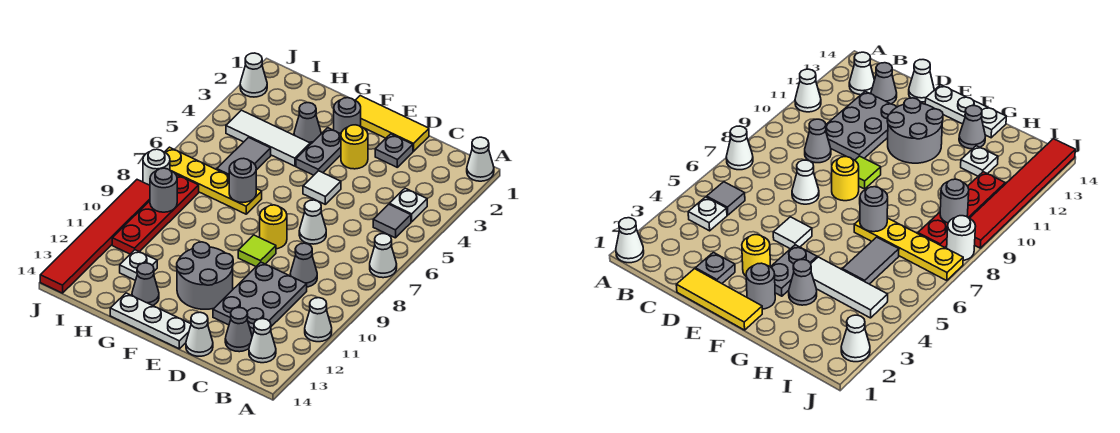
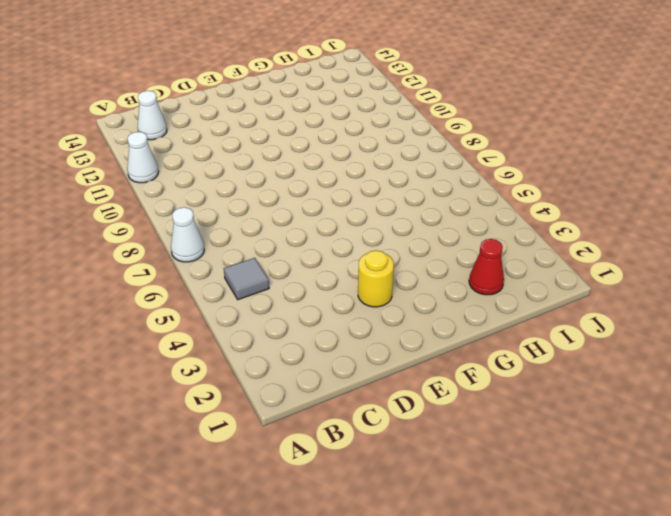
red cone H2 level 1 -> none
none -> white cone A1 level 1
none -> white plate B4 level 1
none -> grey cone C9 level 1
none -> grey plate C10:D12 level 1

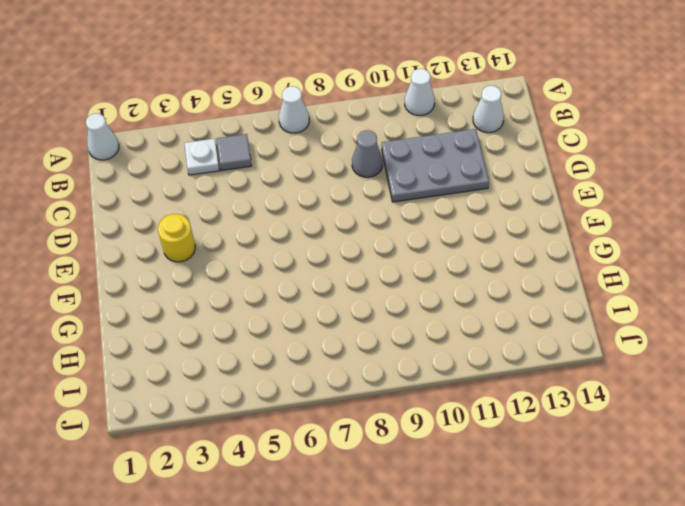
none -> grey cone C13 level 1
none -> yellow tile D1:F1 level 1
none -> grey plate D2 level 1
none -> white cone D7 level 1

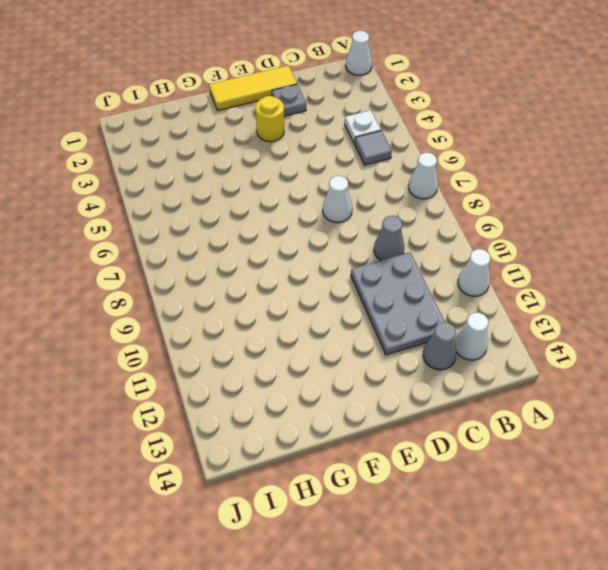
none -> white cone D14 level 1
none -> white tile E5 level 1
none -> yellow round brick E8 level 1
none -> lime tile E9 level 1

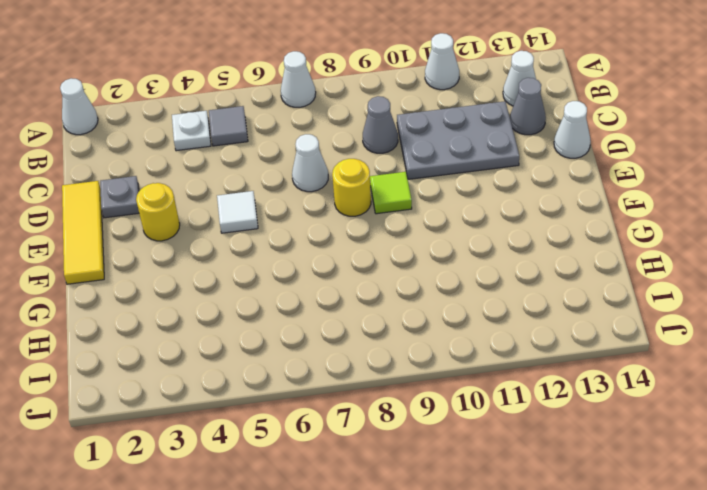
none -> grey round brick E11:F12 level 1
none -> white plate E14:G14 level 1
none -> grey round brick F2 level 1
none -> grey plate F3:F4 level 1

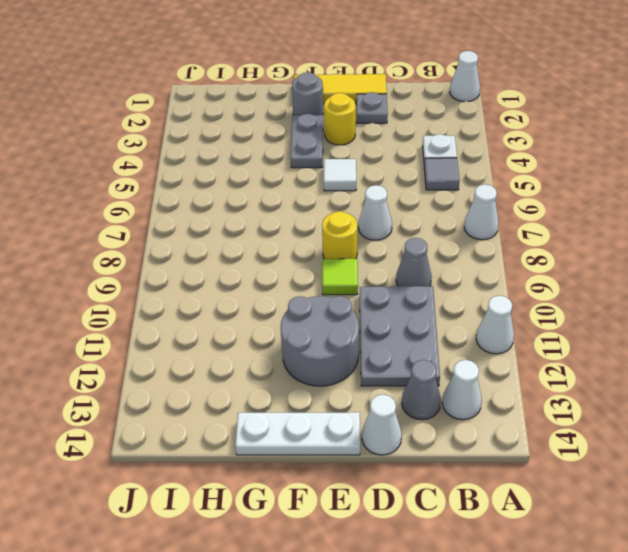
none -> grey cone G3 level 1
none -> white tile G4:I4 level 1
none -> yellow plate G7:J7 level 1
none -> grey cone G13 level 1

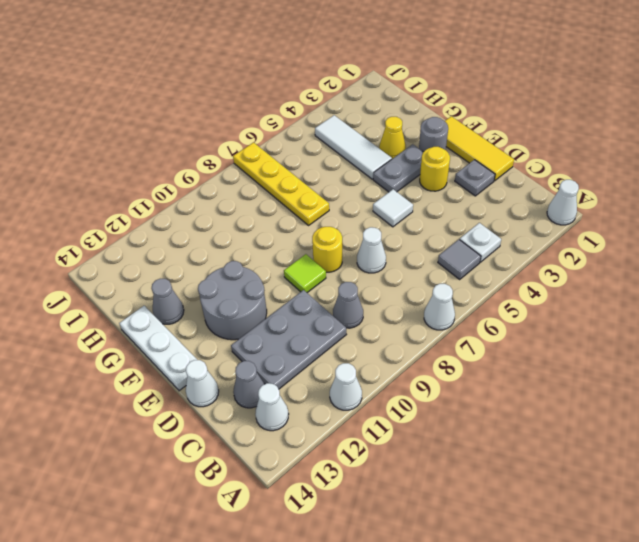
yellow cone G3 level 1 -> grey cone G3 level 1
none -> grey tile H5:H6 level 1
none -> white plate H12 level 1
none -> red plate I8:I11 level 1
none -> white cone J2 level 1

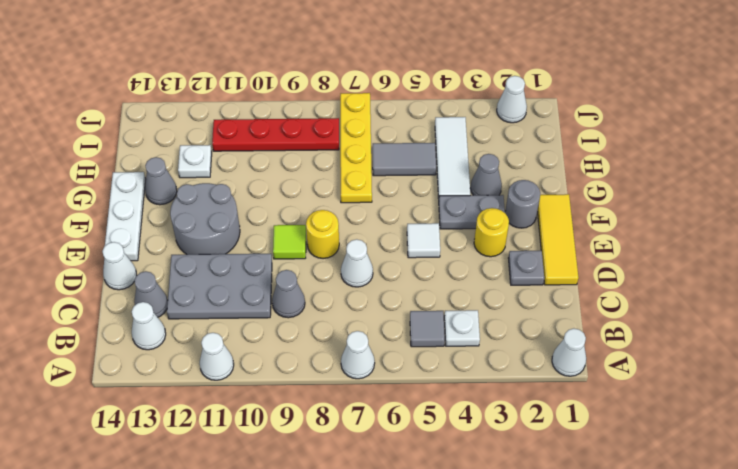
none -> white round brick J8 level 1
none -> red tile J9:J14 level 1
none -> grey round brick G7 level 2
none -> grey round brick I9 level 2

